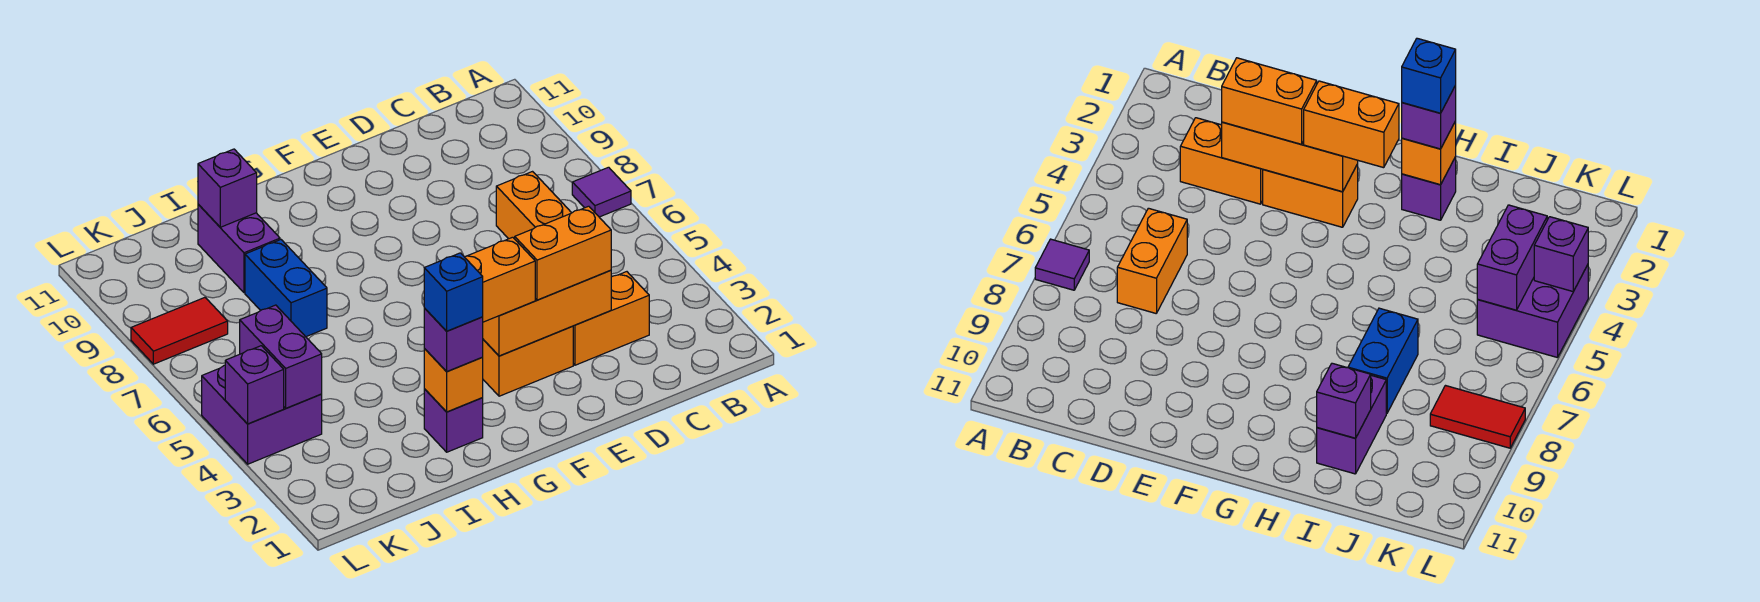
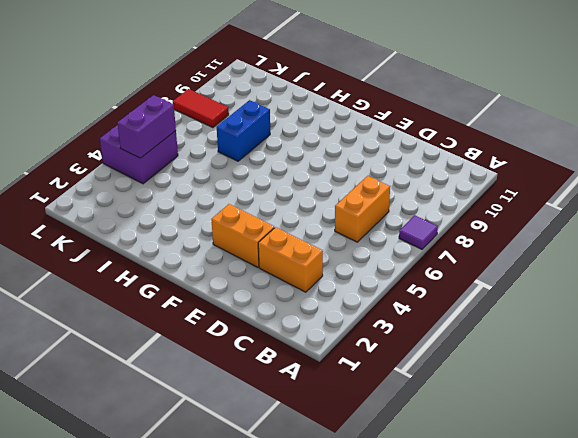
none -> purple brick H2 level 1
none -> purple brick I9:I10 level 1
none -> orange brick D3:F3 level 2

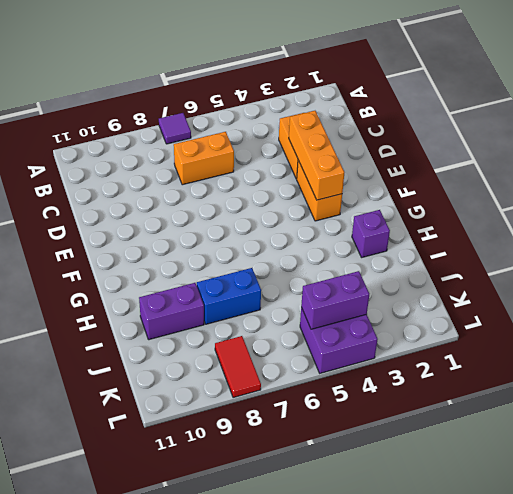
none -> orange brick H2 level 2
none -> purple brick I10 level 2
none -> purple brick L4 level 2

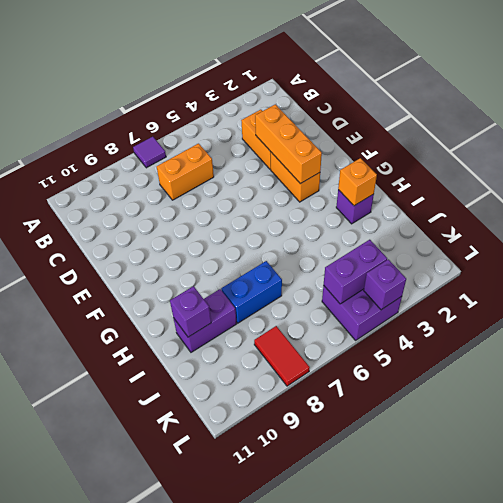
none -> orange brick D3:E3 level 3
none -> orange brick F3:G3 level 3
none -> purple brick H2 level 3

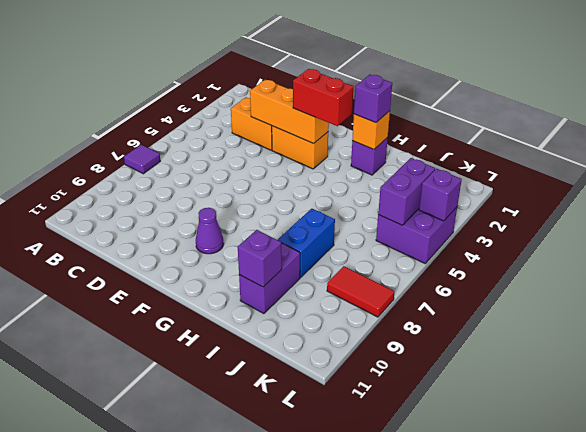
red brick F3:G3 level 3 -> orange brick F3:G3 level 3
purple cone F9 level 1 -> none
none -> orange brick C6:C7 level 1
none -> orange brick D3:E3 level 3
none -> blue brick H2 level 4

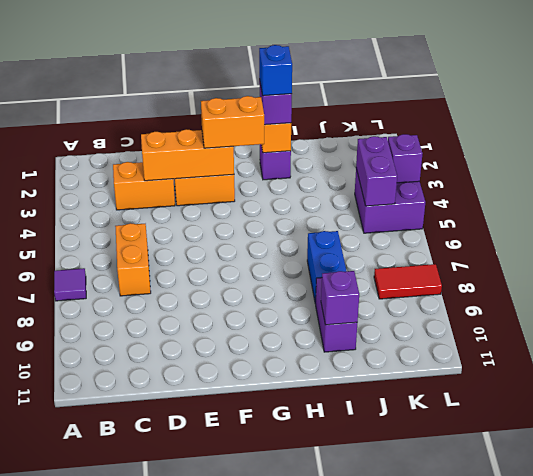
none -> orange brick D3:E3 level 3

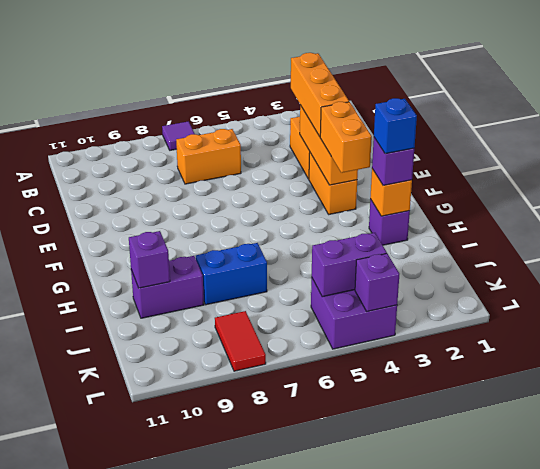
orange brick C3:E3 level 3 -> orange brick D3:E3 level 3

